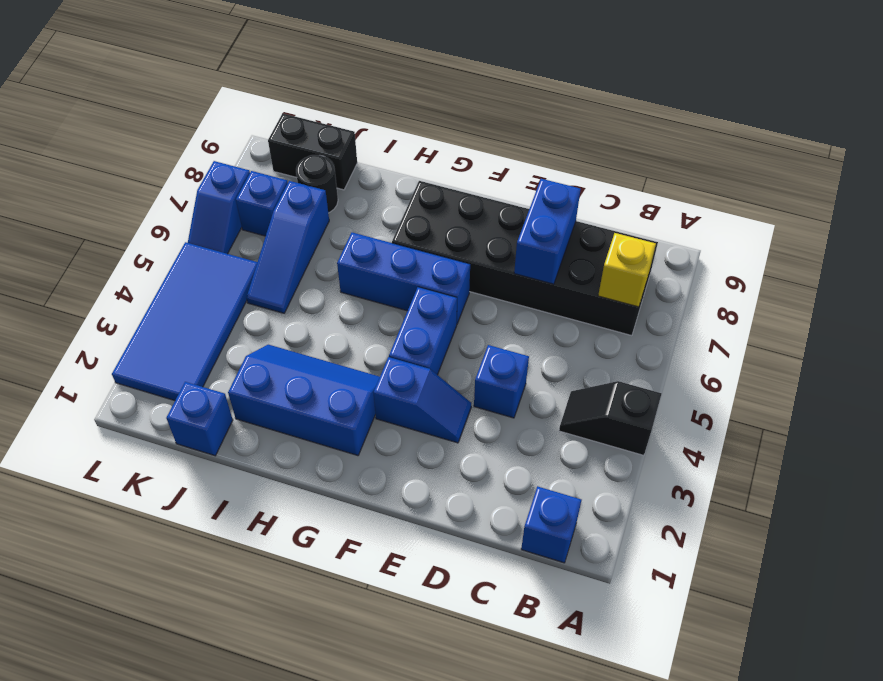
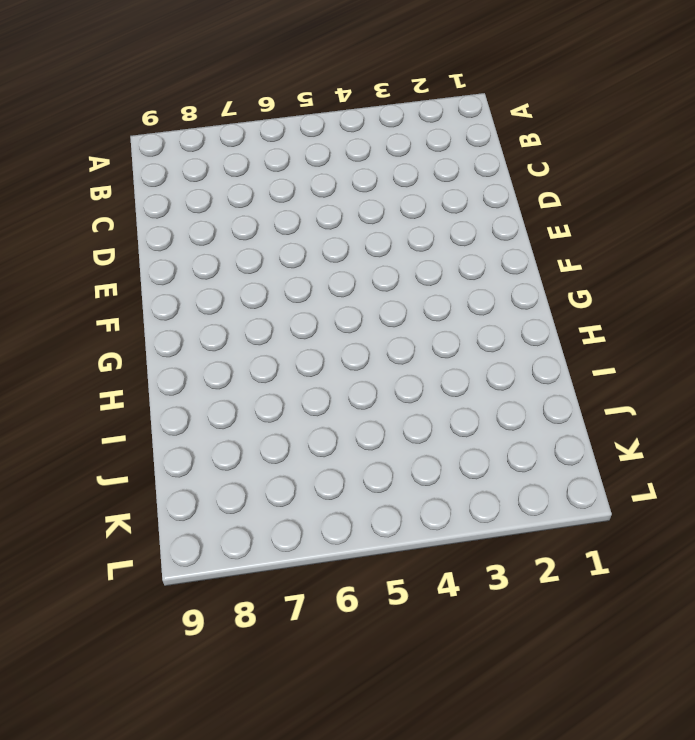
none -> black slope A4:B4 level 1 top A
none -> blue brick B1 level 1
none -> black brick B7:G8 level 1

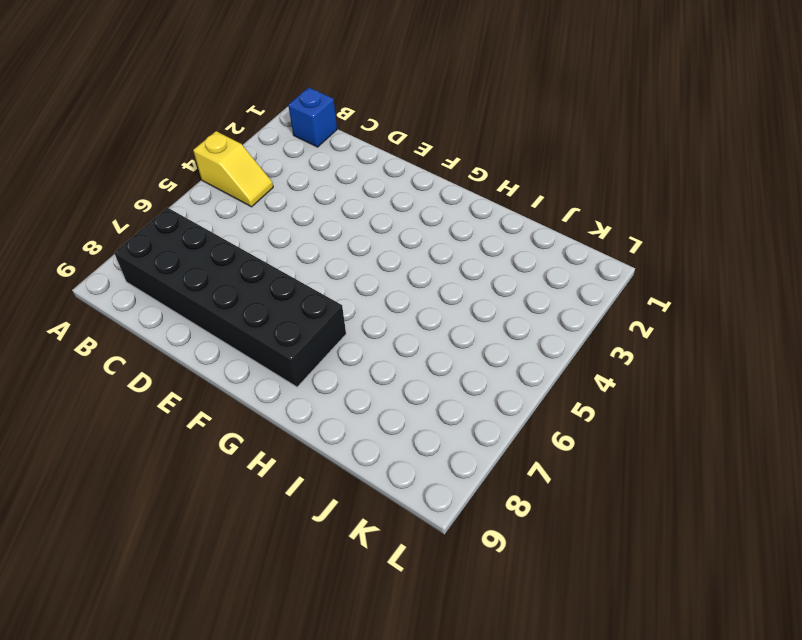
yellow slope A4:B4 level 1 top A -> black slope A4:B4 level 1 top A
none -> blue brick D4 level 1
none -> blue slope E3:F3 level 1 top F
none -> blue brick F4:F5 level 1

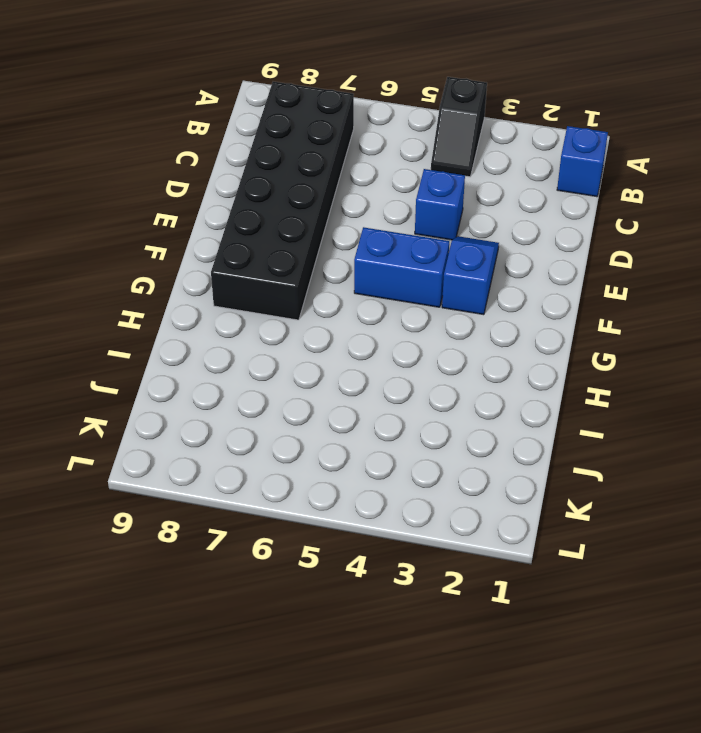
none -> blue brick F6:H6 level 1
none -> blue slope G2:I3 level 1 top 2
none -> blue brick J1 level 1

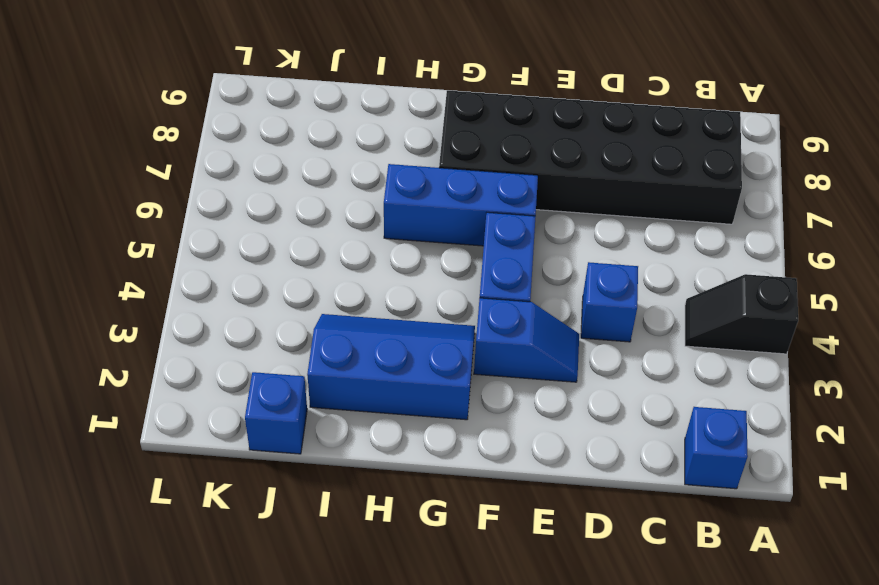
none -> blue slope J5:J7 level 1 top 7
none -> black round brick J8 level 1
none -> black brick J9:K9 level 1

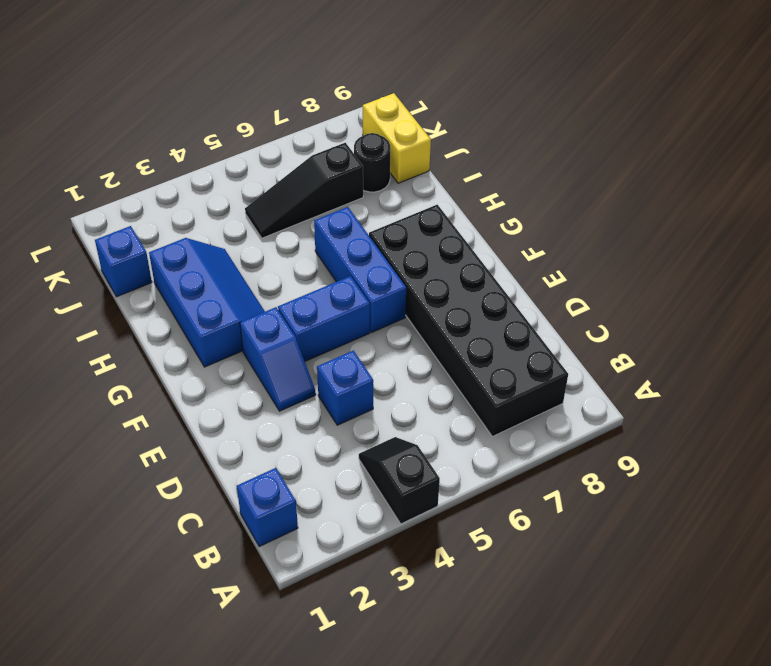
black slope J5:J7 level 1 top 7 -> blue slope J5:J7 level 1 top 7
yellow brick J9:K9 level 1 -> black brick J9:K9 level 1
none -> blue tile K2:L5 level 1
none -> blue brick K7 level 1
none -> blue slope L6:L7 level 1 top 7

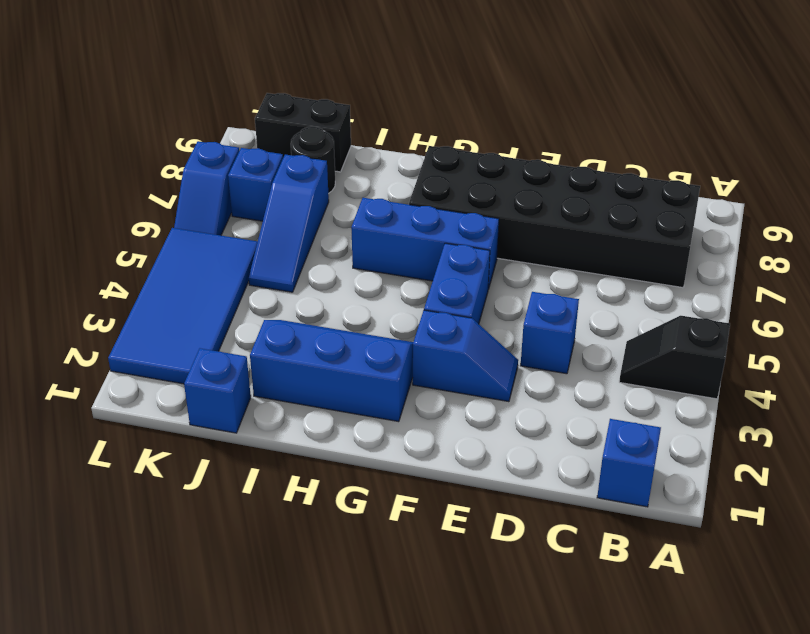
none -> yellow brick B7 level 2
none -> blue brick D7:D8 level 2

